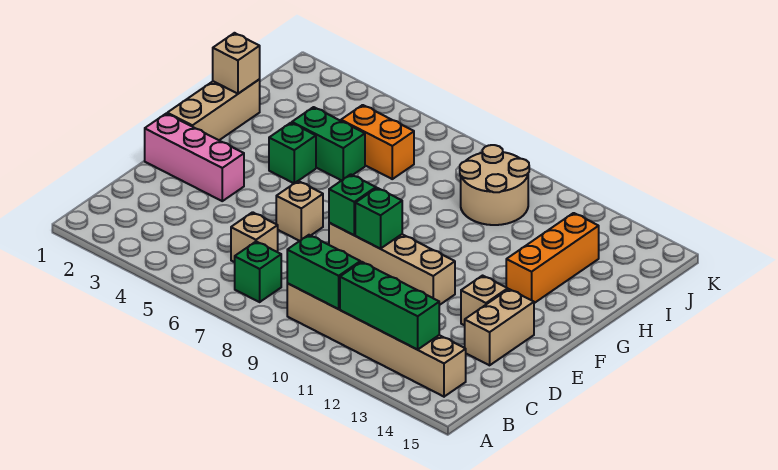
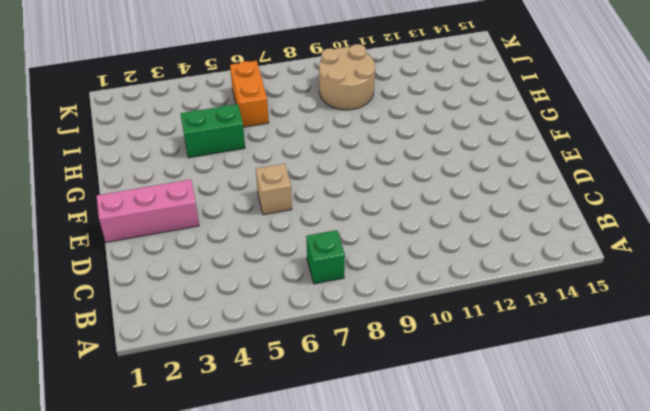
orange brick I6:J6 level 1 -> orange brick I5:I6 level 1
none -> tan brick B9:B14 level 1
none -> tan brick C6 level 1
none -> tan brick D14:E14 level 1

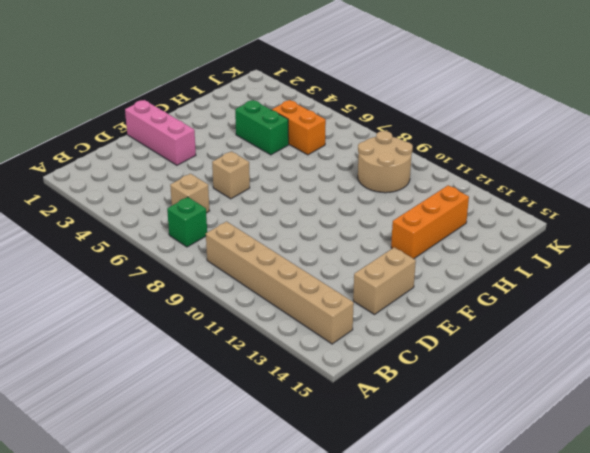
none -> tan brick E8:E11 level 1
none -> tan brick E13 level 1
none -> tan brick F1:H1 level 1

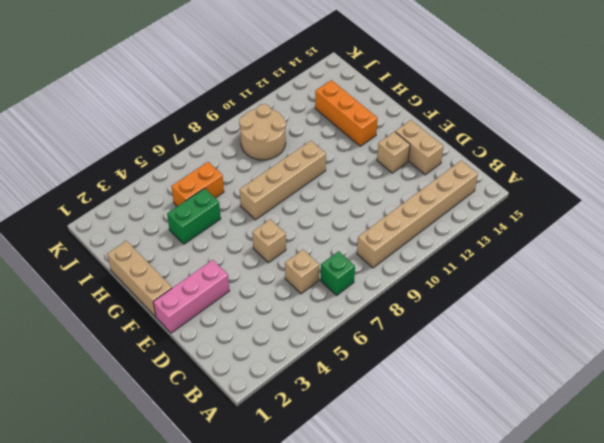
tan brick G7:G10 level 1 -> tan brick E8:E11 level 1
none -> green brick G4 level 1
none -> green brick B9:B10 level 2
none -> green brick B11:B13 level 2

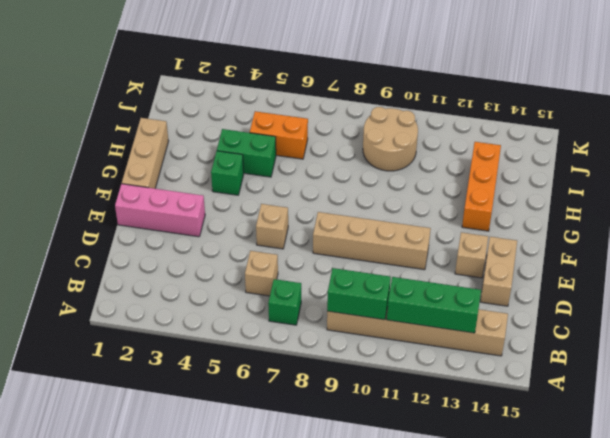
none -> green brick E8 level 2
none -> green brick E9 level 2
none -> tan brick H1 level 2

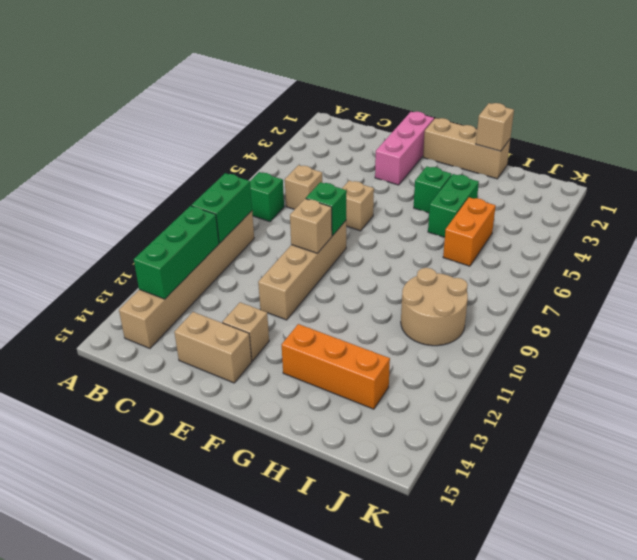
tan brick E9 level 2 -> green brick E9 level 2

